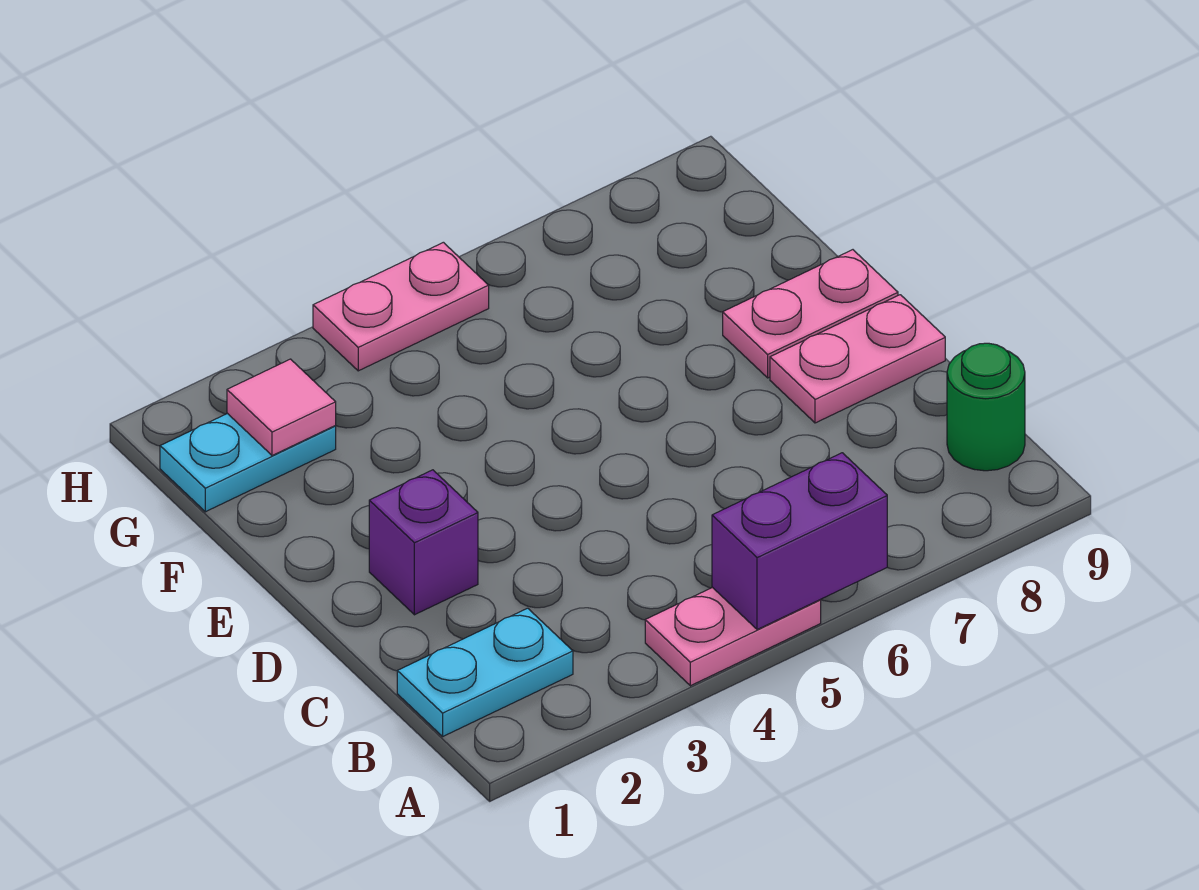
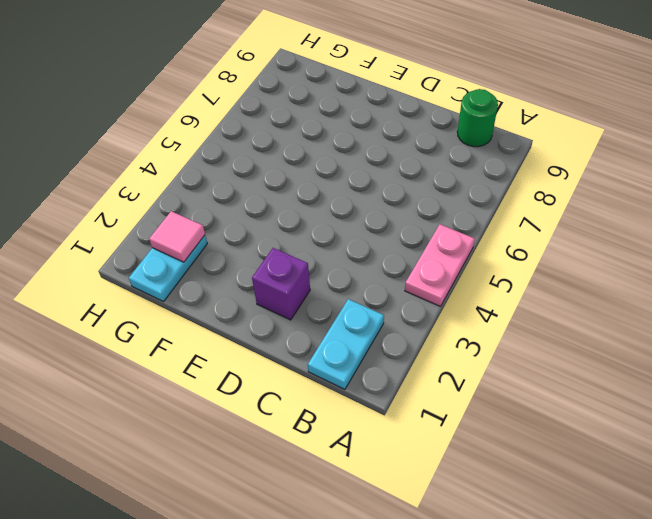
none -> pink plate D8:D9 level 1
none -> pink plate E8:E9 level 1

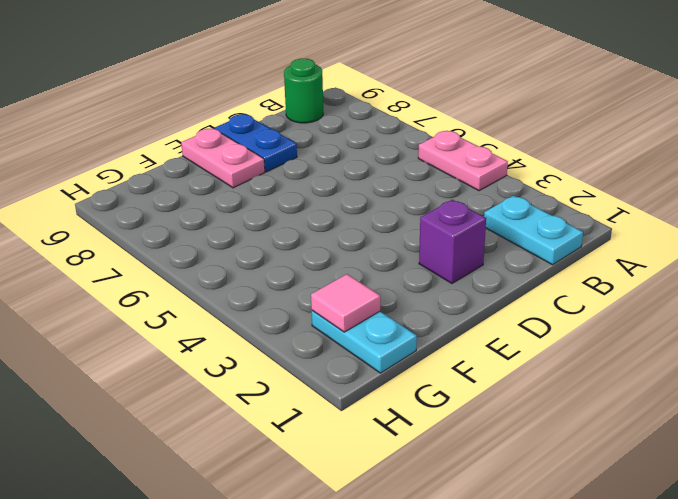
blue plate D8:D9 level 1 -> pink plate D8:D9 level 1
none -> pink plate H4:H5 level 1
none -> purple brick A5:A6 level 2

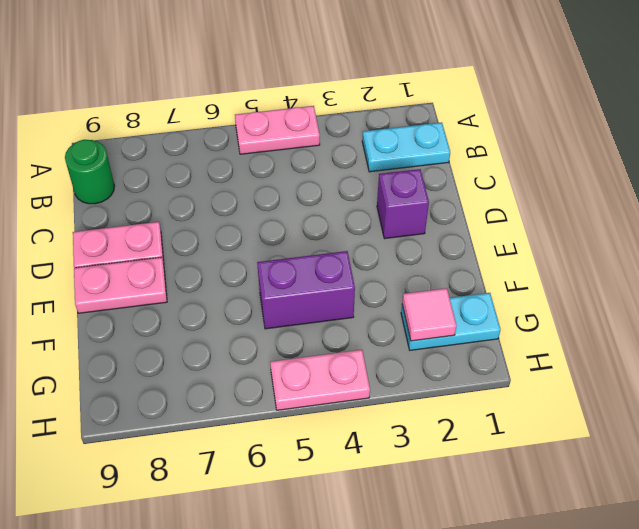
purple brick F4:F5 level 1 -> purple brick A5:A6 level 2

